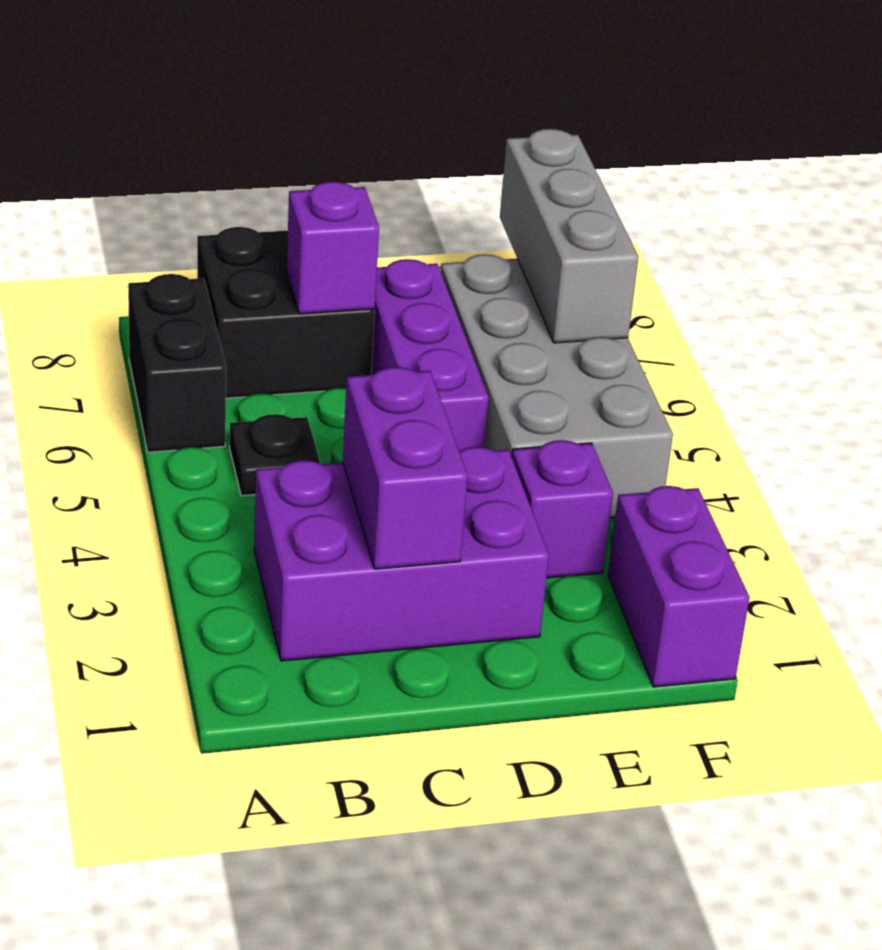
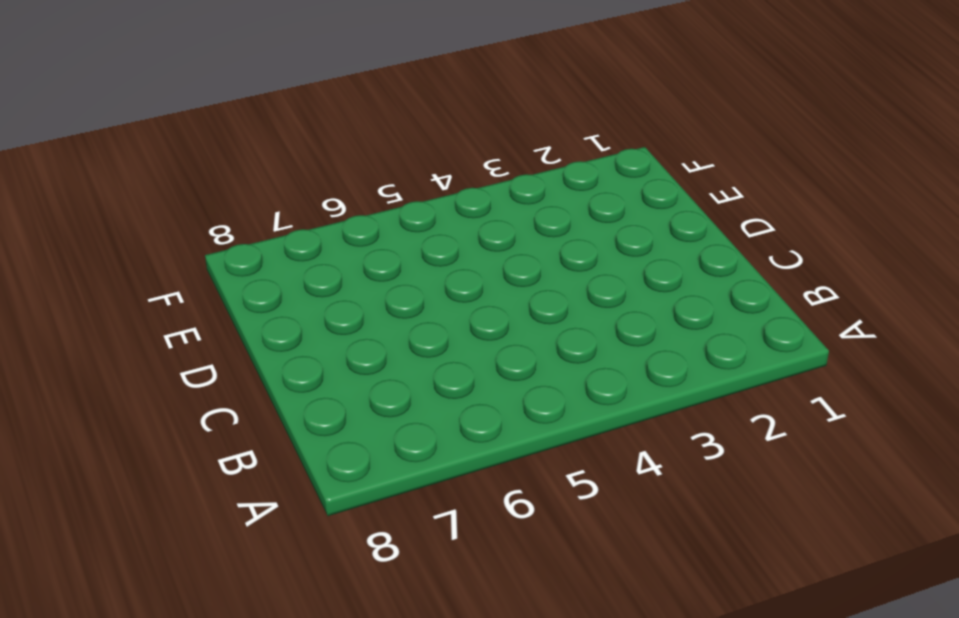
none -> black brick A6:A7 level 1
none -> purple brick B2:D3 level 1

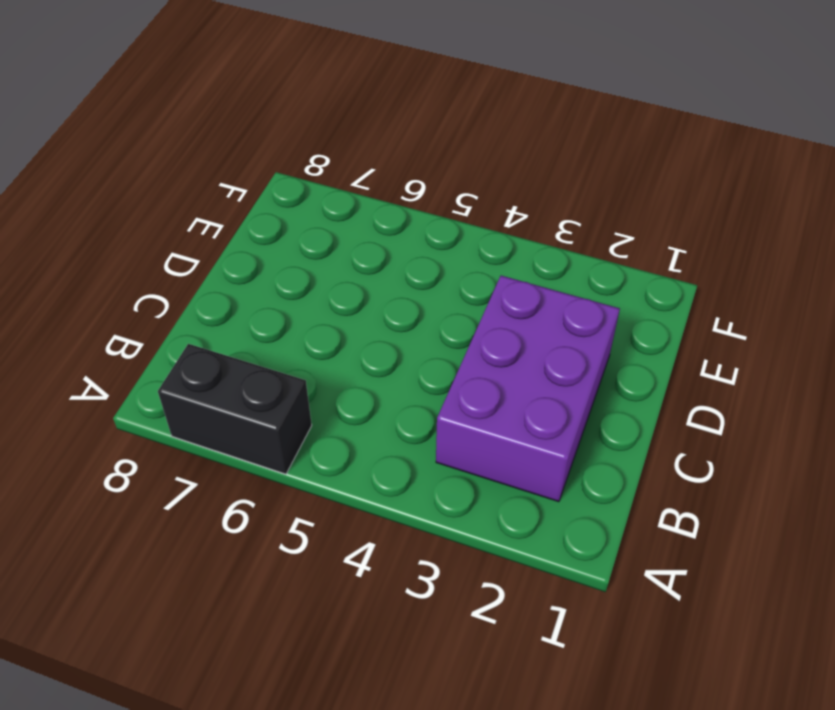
none -> black plate B5 level 1
none -> black brick B7:C8 level 1

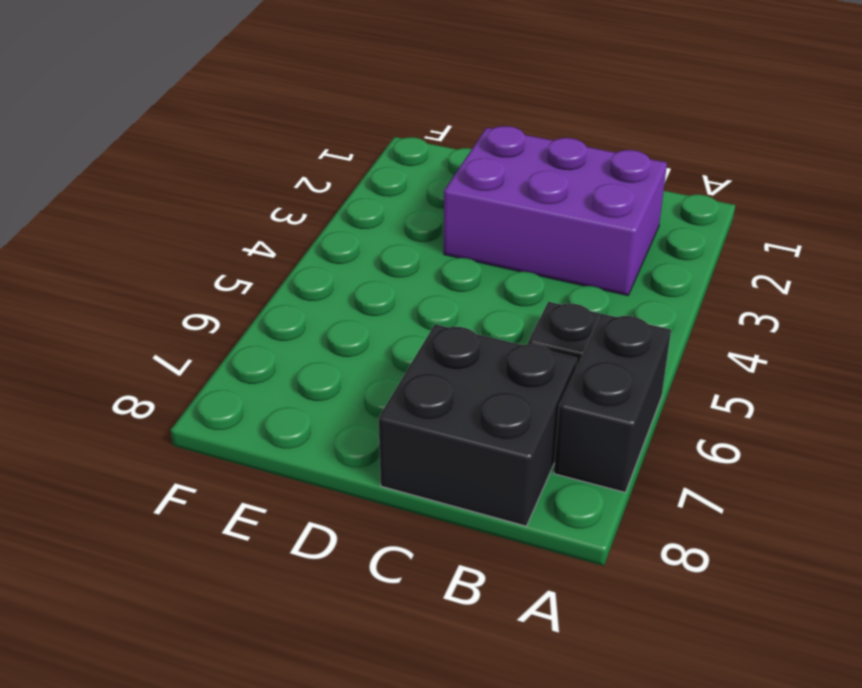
none -> purple brick D5:D7 level 1
none -> purple brick E3 level 1

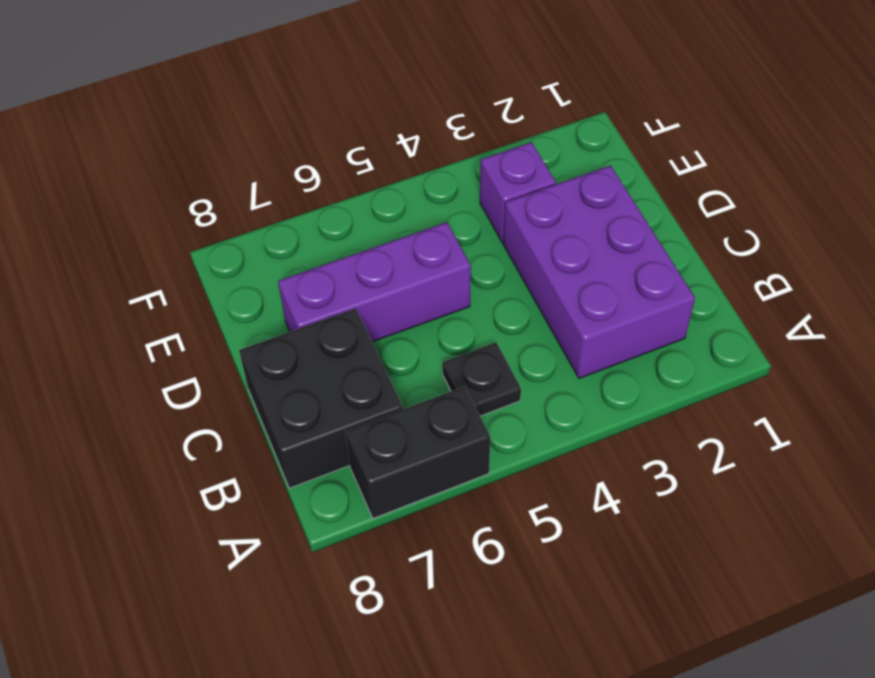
none -> grey brick E4:F7 level 1
none -> purple brick F1:F2 level 1

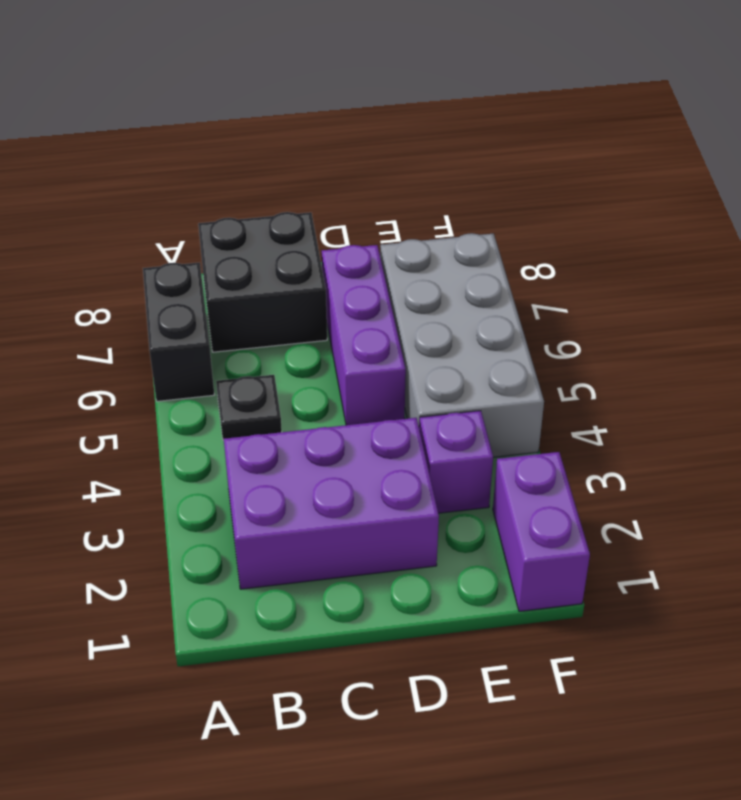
none -> purple brick C2:C3 level 2
none -> purple brick C7 level 2

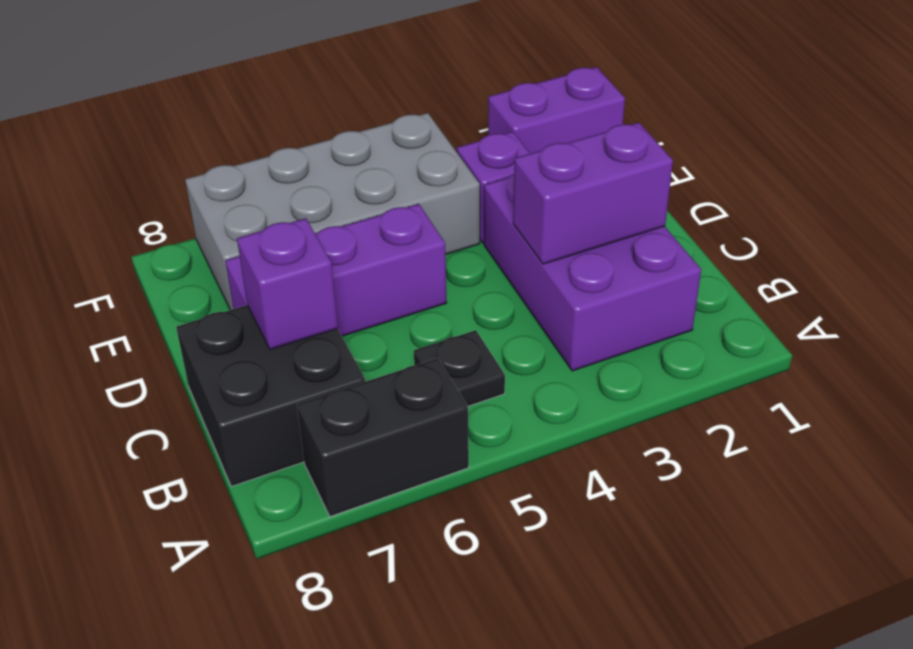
none -> grey brick F6:F8 level 2

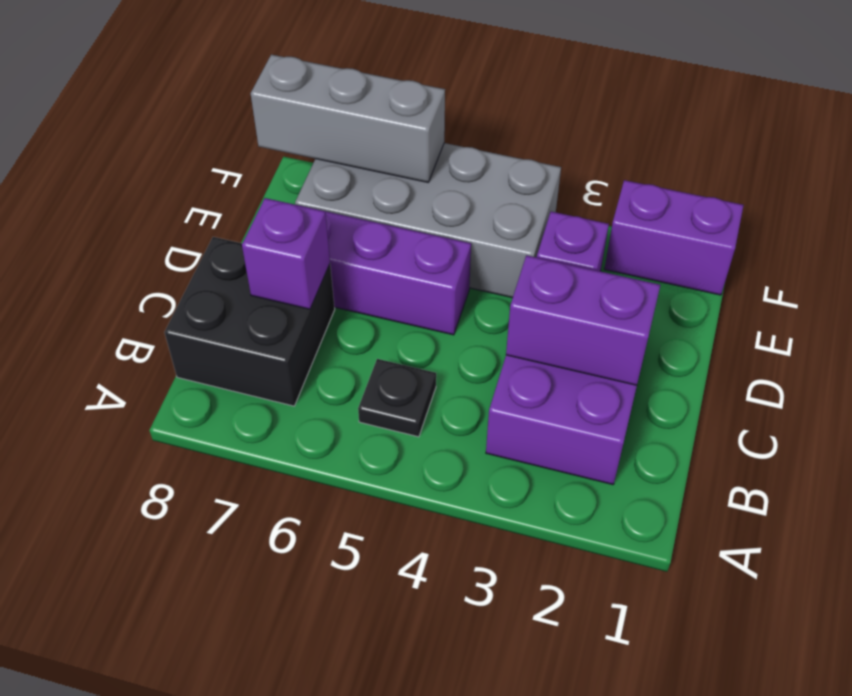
none -> black brick A6:A7 level 1

